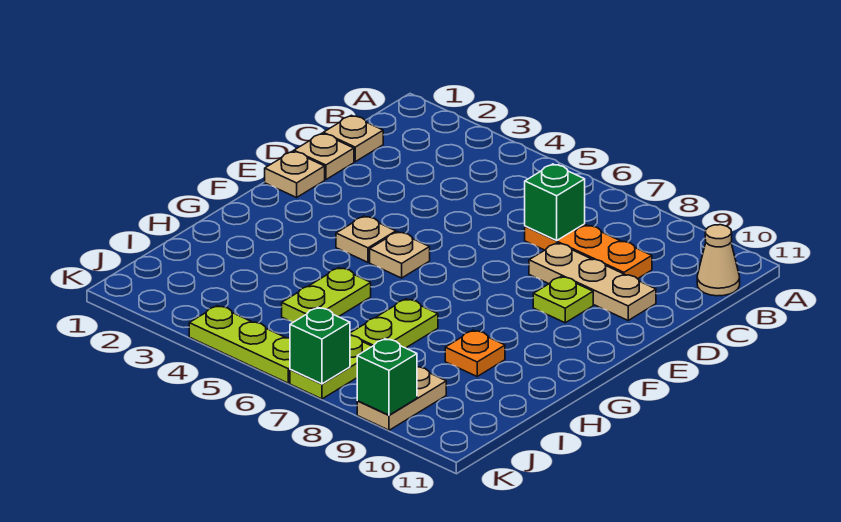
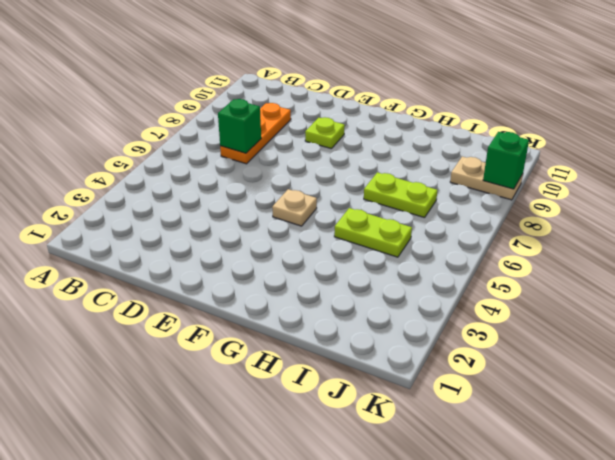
none -> tan cone B11 level 1
none -> tan plate C1 level 1
none -> tan plate D1 level 1

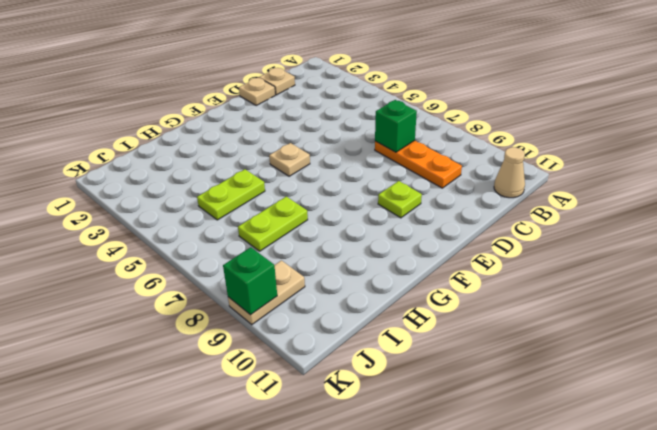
none -> tan plate D8:D10 level 1
none -> tan plate E1 level 1
none -> tan plate F4 level 1

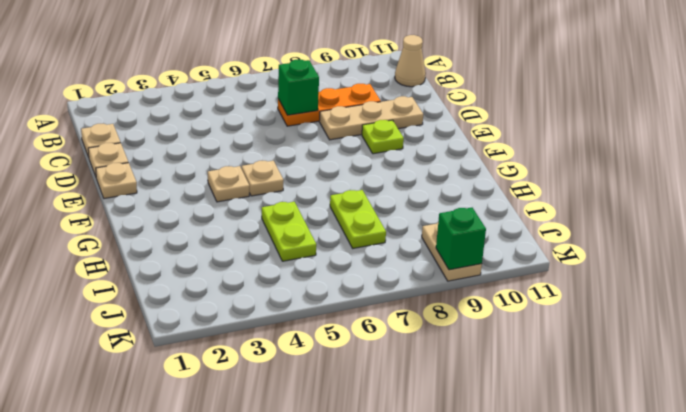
none -> orange plate H9 level 1
none -> lime plate J7:K7 level 1
none -> lime plate K4:K6 level 1

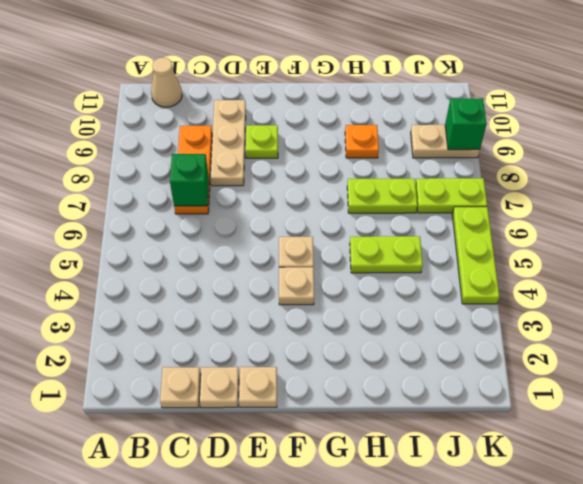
none -> green brick K7 level 2

